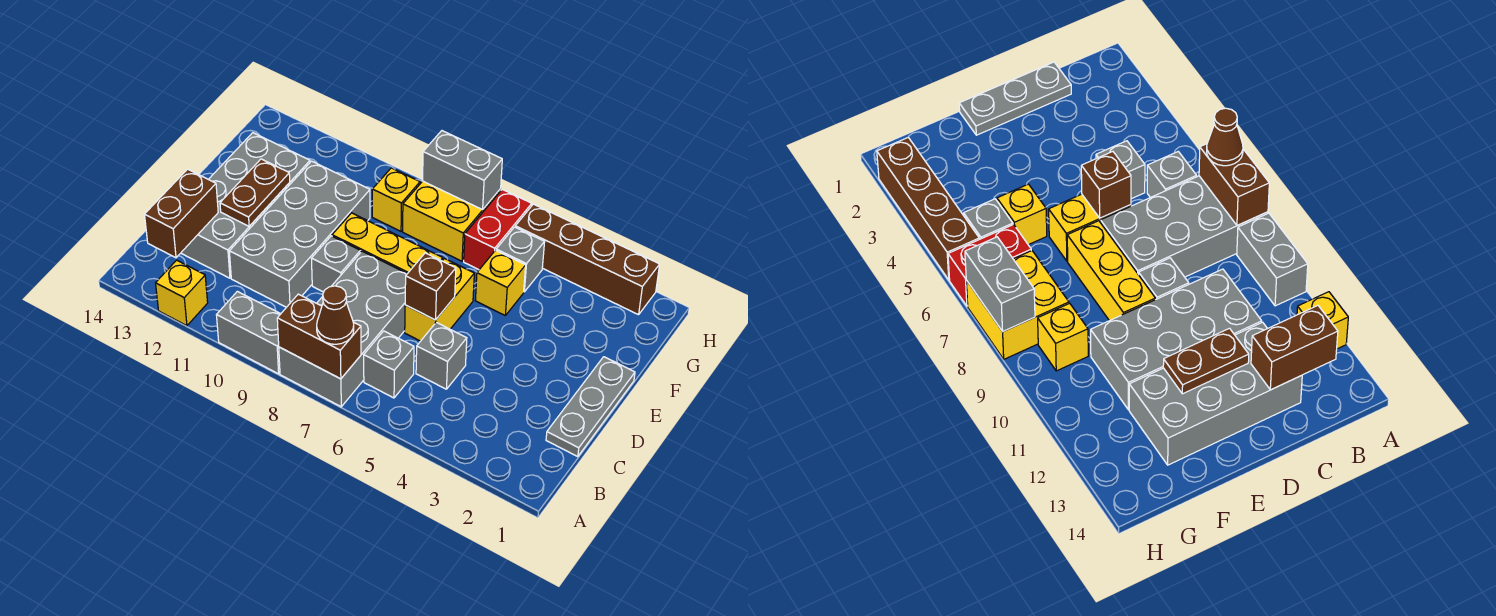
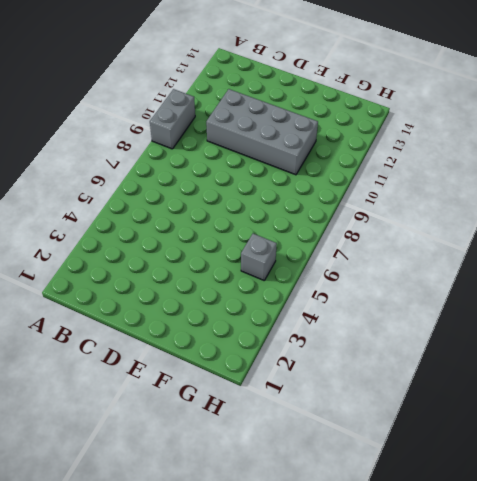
none -> grey brick A7:D8 level 1
none -> yellow brick A12 level 1
none -> grey brick B6 level 1

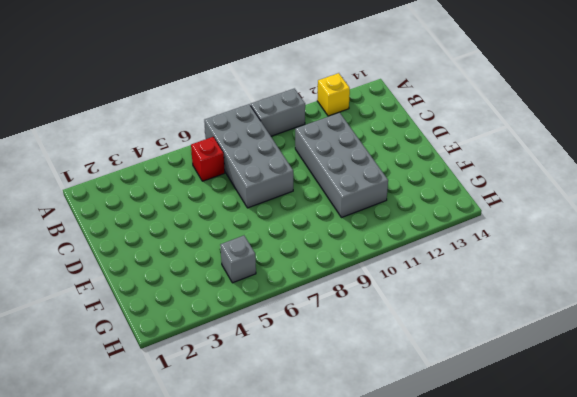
red brick B6 level 1 -> grey brick B6 level 1
none -> grey plate C1:E1 level 1
none -> grey brick C5 level 1
none -> grey brick C12:F13 level 1

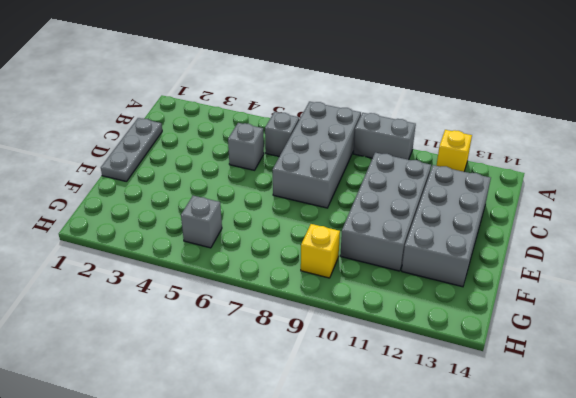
none -> yellow brick D6:E6 level 1
none -> grey brick D9 level 1
none -> yellow brick E7:E9 level 1

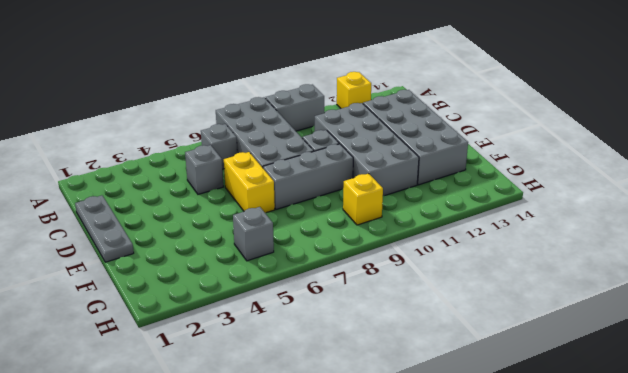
grey brick E7:E9 level 1 -> yellow brick E7:E9 level 1
none -> yellow brick F5 level 1
none -> red brick G6:H6 level 1
none -> yellow brick G7:H8 level 1

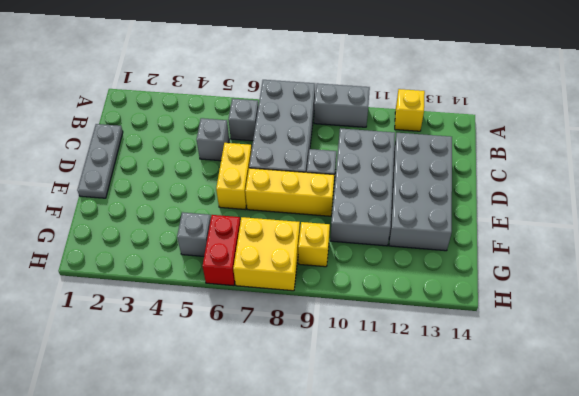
none -> yellow brick F5 level 1
none -> brown brick H2:H5 level 1
none -> brown brick A7:A8 level 2

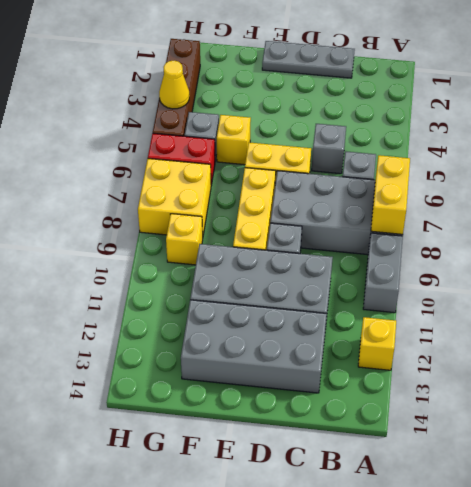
yellow brick A7:A8 level 2 -> brown brick A7:A8 level 2
yellow cone H4 level 2 -> none
none -> brown brick B13:C13 level 2
none -> brown brick D6 level 2
none -> brown plate D12:E12 level 2

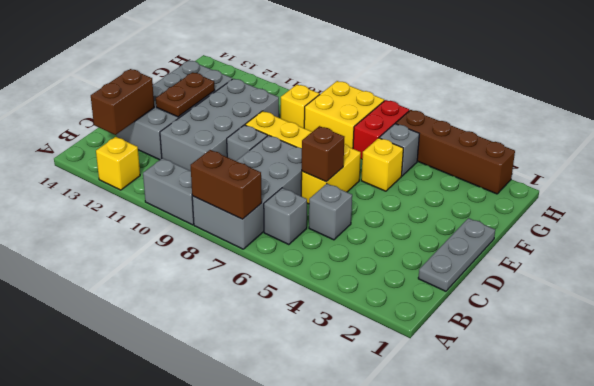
none -> grey brick H7:H8 level 2
none -> brown cone A7 level 3

